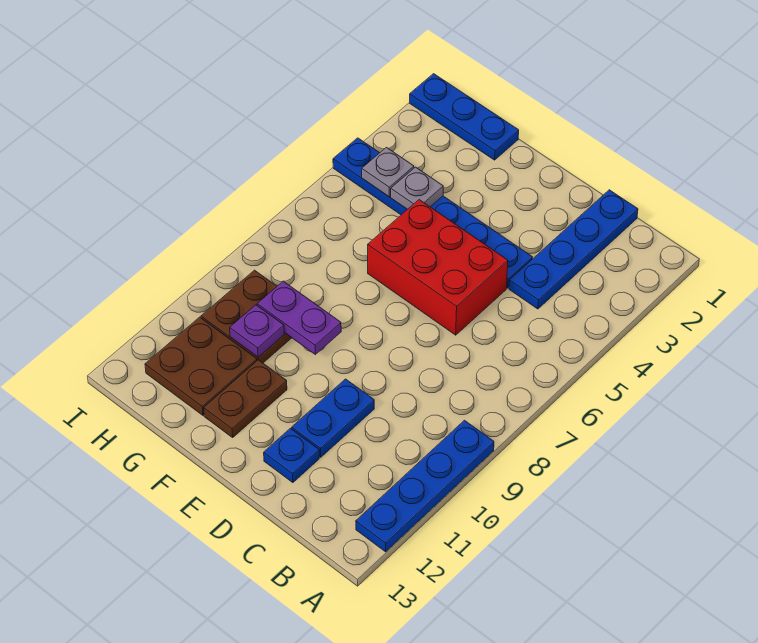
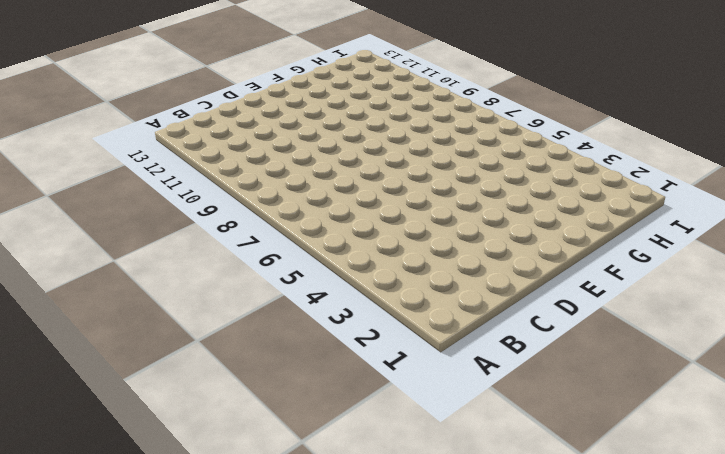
none -> blue plate A9:A12 level 1
none -> blue plate C1:C4 level 1
none -> blue plate D4:I4 level 1

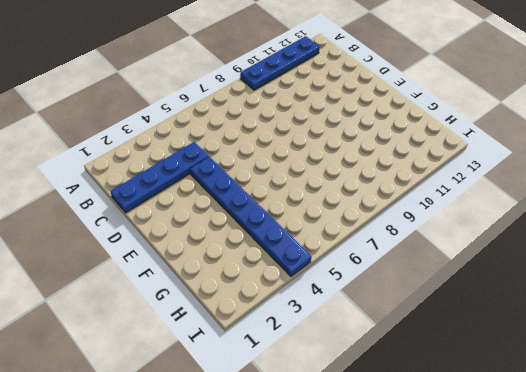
none -> red brick D5:F6 level 1
none -> blue plate D10:D11 level 1
none -> blue plate D12 level 1

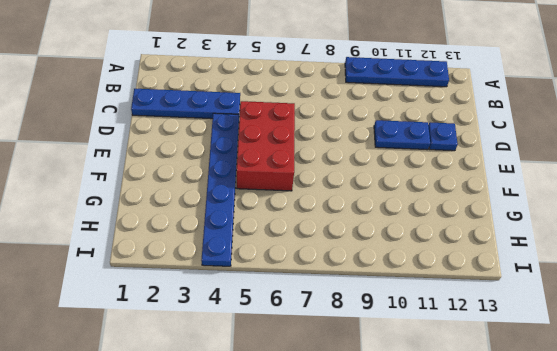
none -> brown plate F11:F12 level 1
none -> blue plate G1:I1 level 1
none -> brown plate G9:H10 level 1

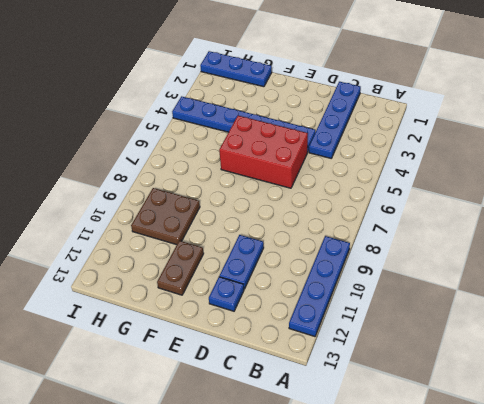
none -> brown plate G11:H12 level 1
none -> purple plate F9:G9 level 2
none -> grey plate G4 level 2

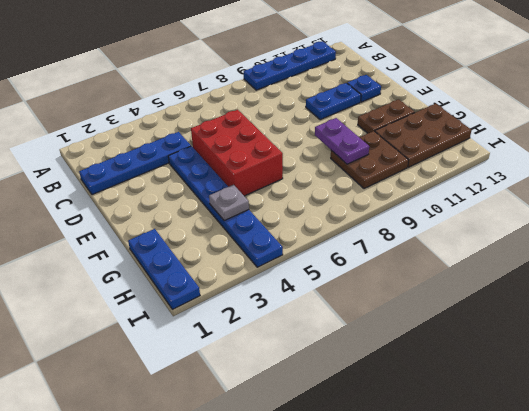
brown plate G11:H13 level 1 -> brown plate G11:H12 level 1
none -> purple plate G10 level 2
none -> grey plate H4 level 2

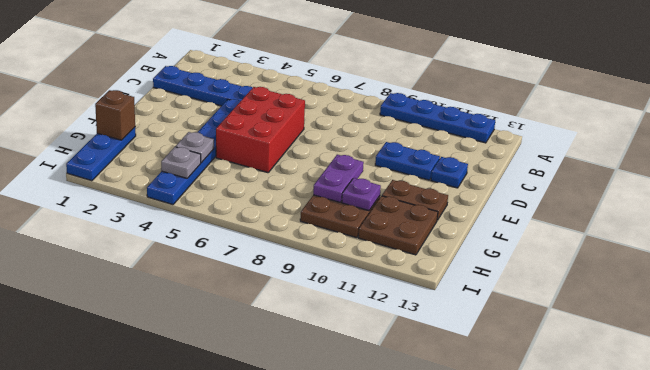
brown brick G1 level 2 -> none

